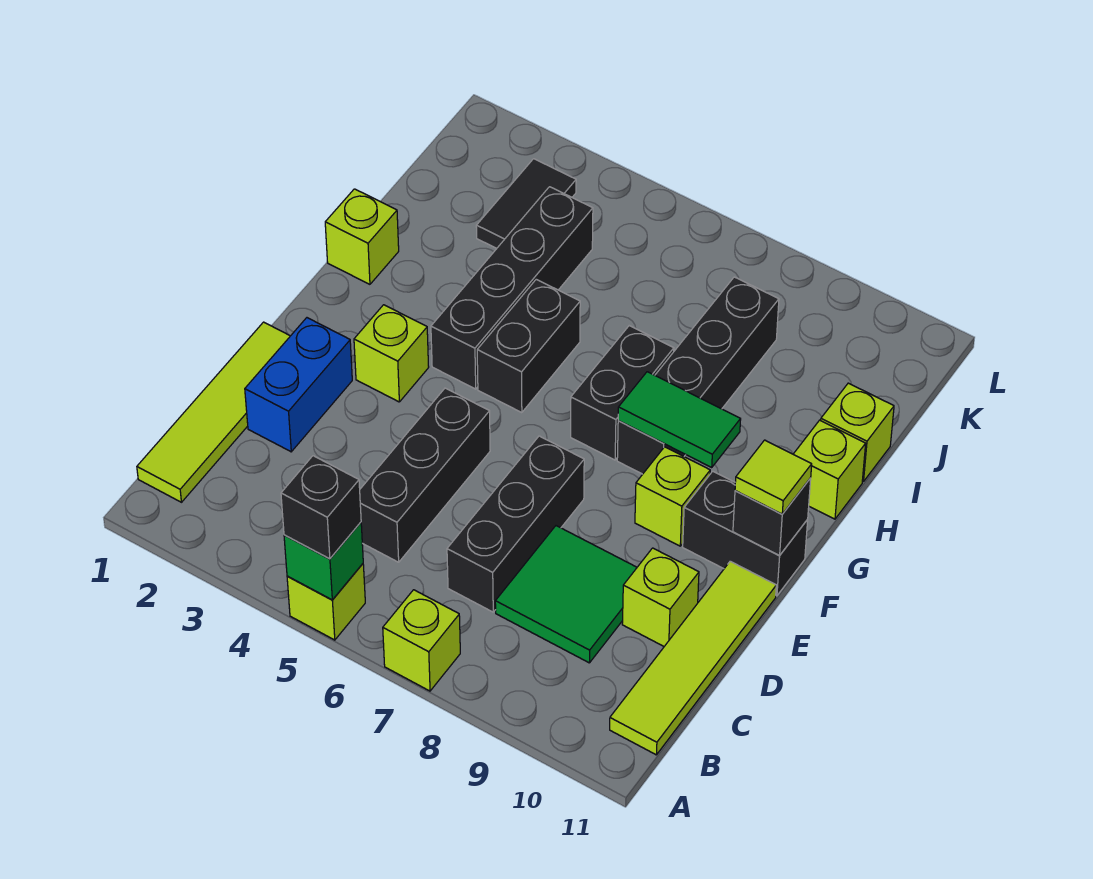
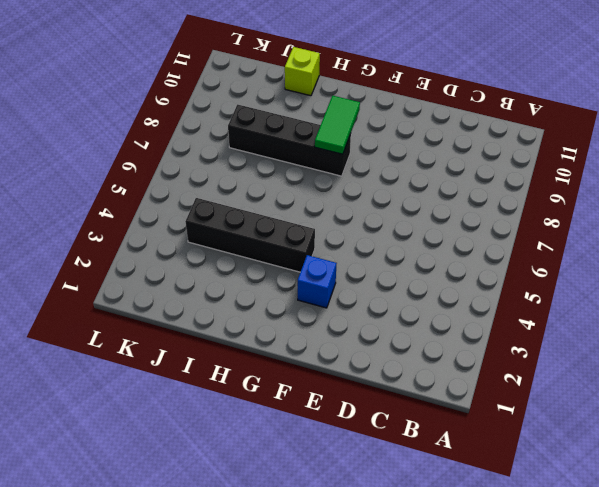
blue brick F3 level 1 -> lime brick F3 level 1
none -> lime brick A5 level 1
none -> lime brick A7 level 1
none -> lime tile B1:E1 level 1

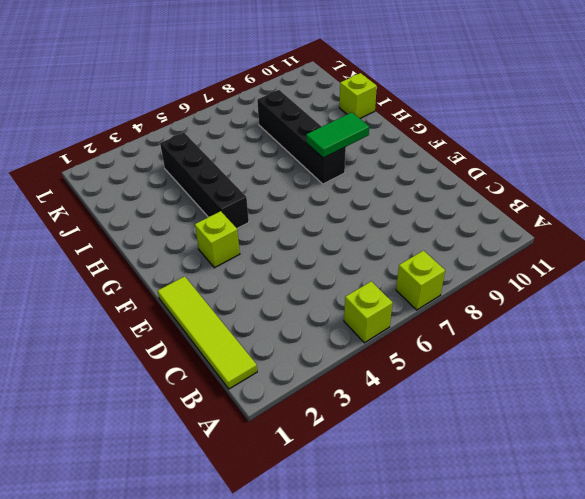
none -> lime tile B11:E11 level 1
none -> black brick C5:E5 level 1
none -> black brick C7:E7 level 1

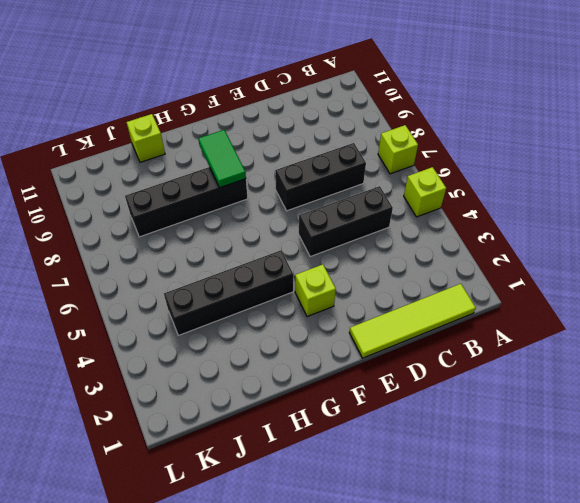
none -> lime tile B11:E11 level 1
none -> green tile C8:D9 level 1
none -> blue brick D2:E2 level 1

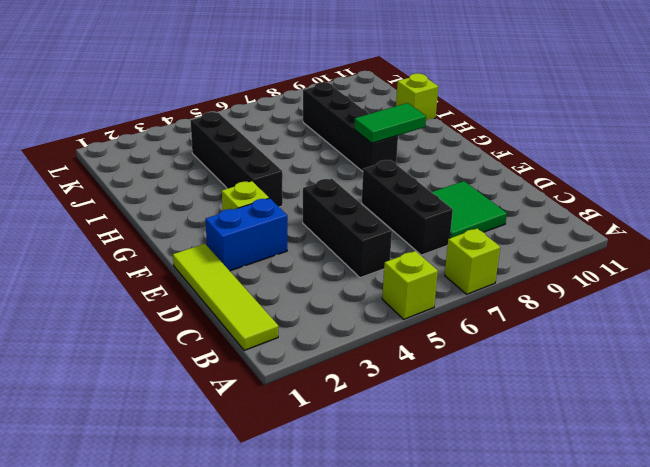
blue brick E2:E3 level 1 -> blue brick D2:E2 level 1
none -> lime tile B11:E11 level 1
none -> lime brick D10 level 1
none -> lime brick F9 level 1

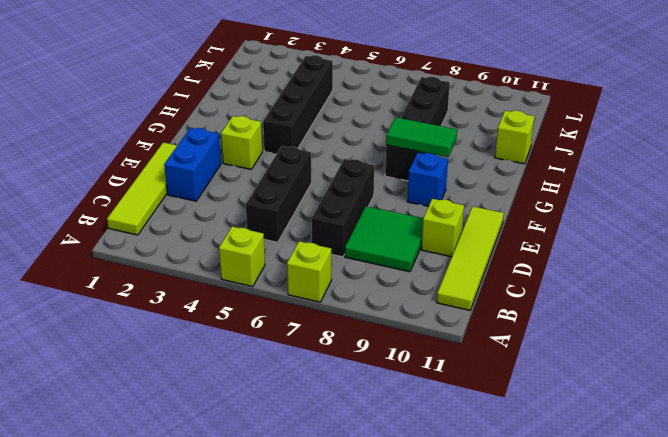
blue brick F9 level 1 -> lime brick F9 level 1
none -> black brick F10:F11 level 1
none -> black brick G5:H5 level 1
none -> black brick G7:H7 level 1

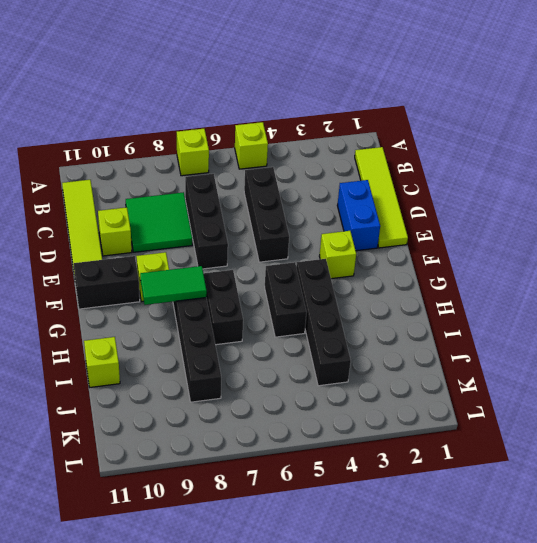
none -> lime brick H1 level 1
none -> lime brick H11 level 1
none -> black tile J3:K3 level 1

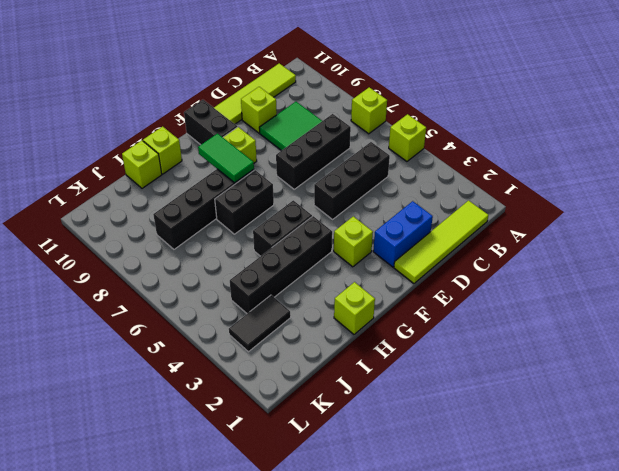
none -> green brick A5 level 2
none -> black brick F11 level 2
none -> black brick A5 level 3

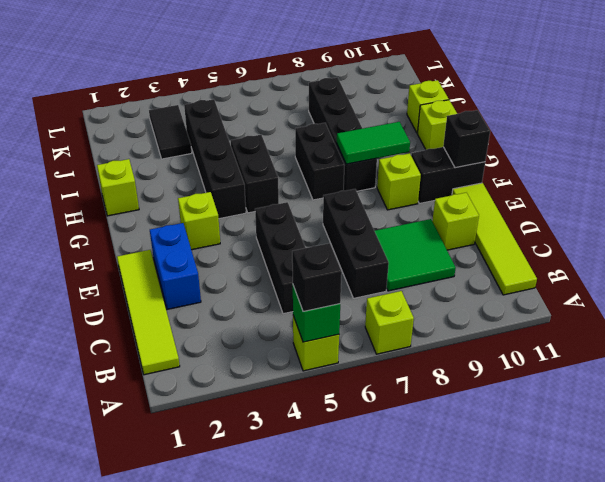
none -> lime tile F11 level 3

